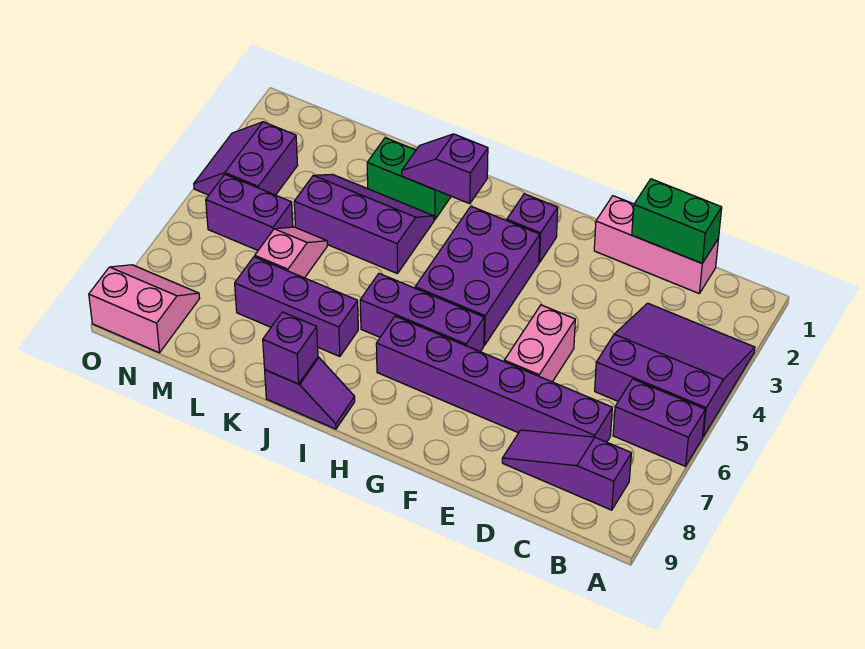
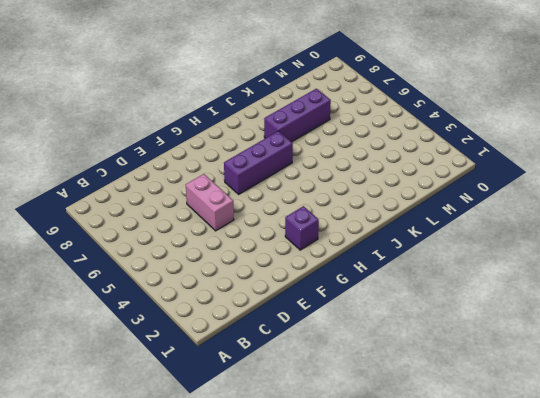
none -> purple slope A3:C5 level 1 top 5
none -> purple brick A6:B6 level 1
none -> purple slope B8:D8 level 1 top B

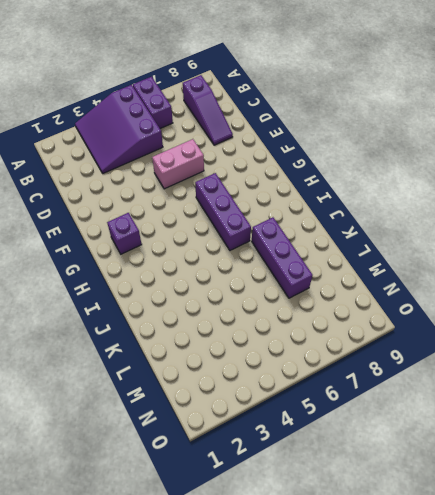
none -> pink brick C1:E1 level 1
none -> purple brick C7:H7 level 1
none -> purple brick G3:H5 level 1

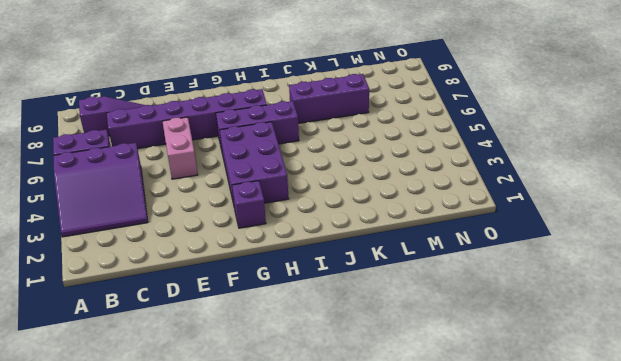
none -> pink brick C1:E1 level 1
none -> purple slope I9:J9 level 1 top J
none -> green brick J2:K2 level 1

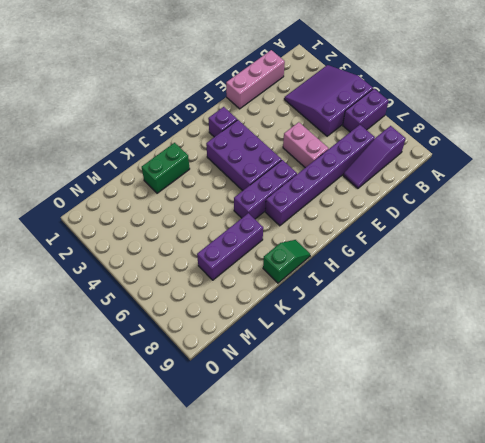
green slope I9:J9 level 1 top J -> purple slope I9:J9 level 1 top J
none -> purple slope J3:L4 level 1 top 4
none -> pink slope L5:L6 level 1 top 6
none -> purple brick M5:N5 level 1

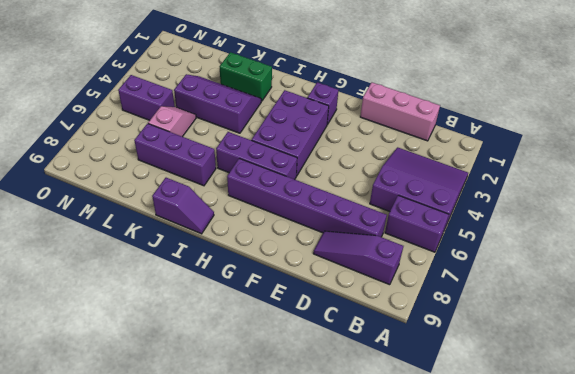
none -> pink brick E5:E6 level 1
none -> purple slope N3:O4 level 1 top N
none -> pink slope N8:O9 level 1 top 9

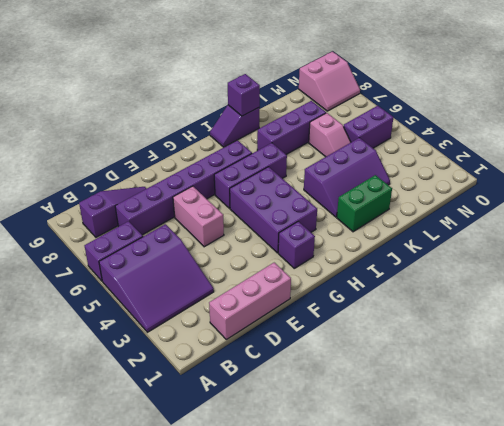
none -> purple slope N3:O4 level 1 top N
none -> green brick C1:D1 level 2
none -> purple slope I2:J2 level 2 top I

